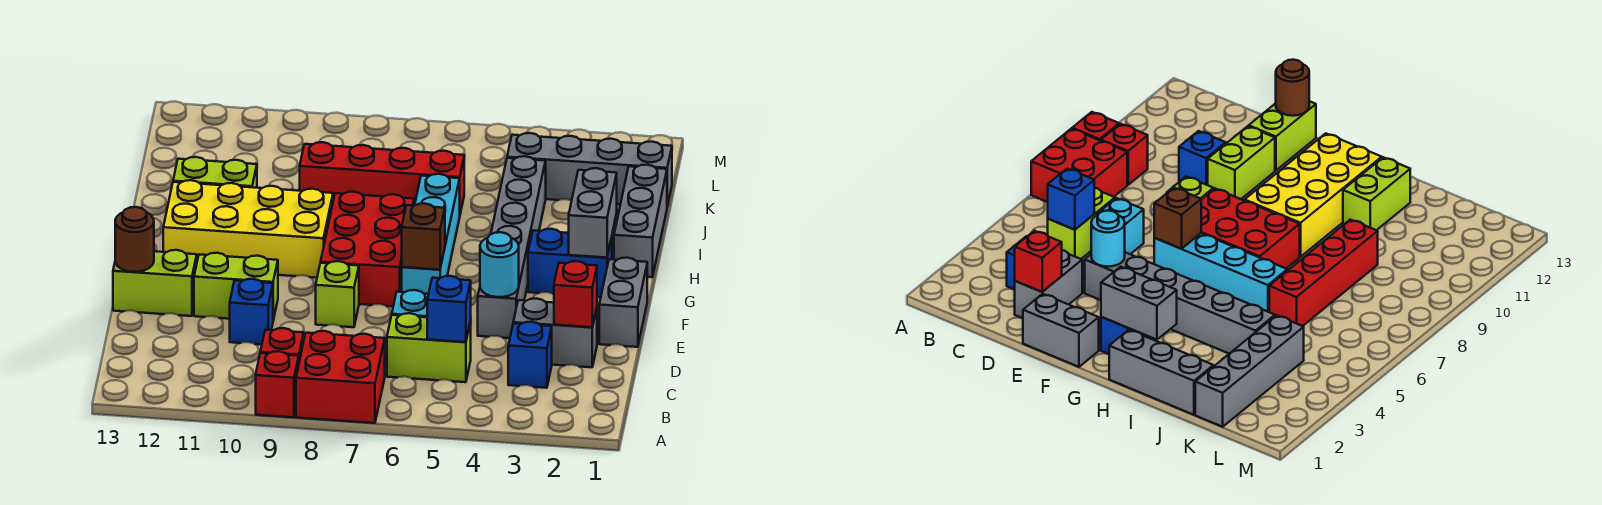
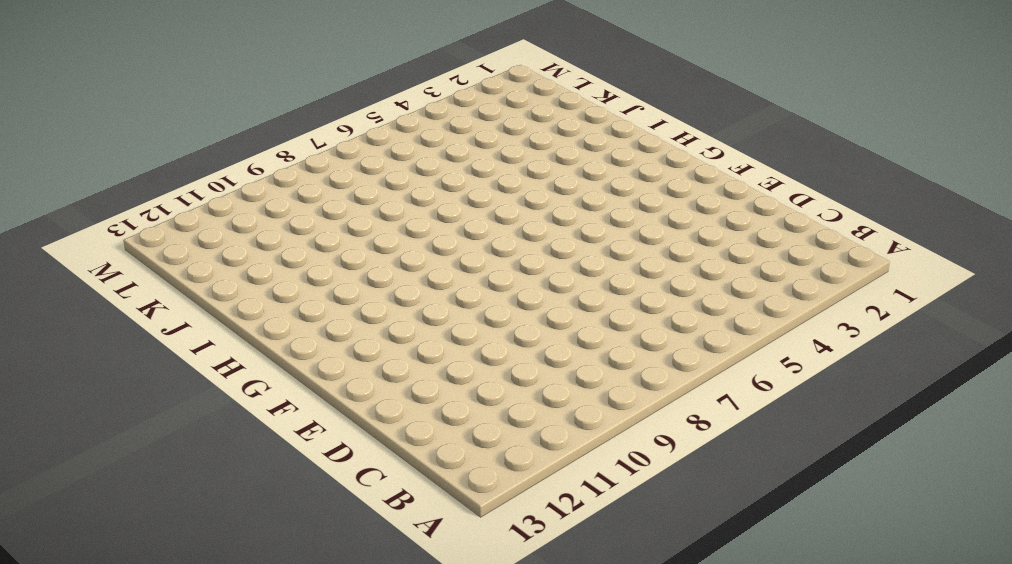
none -> red brick A7:B8 level 1
none -> red brick A9 level 1
none -> red brick B9 level 1

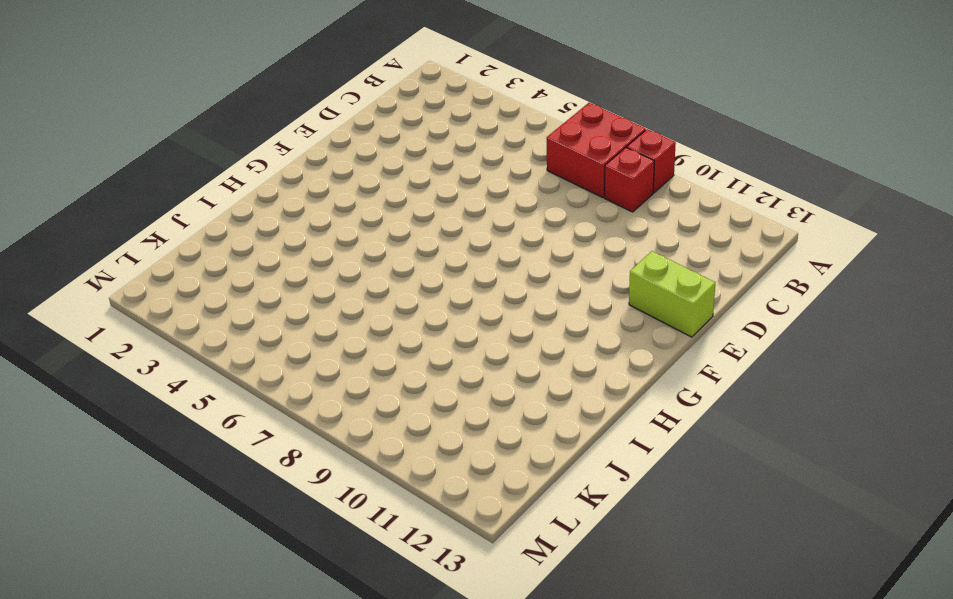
none -> blue brick C3 level 1
none -> lime brick C5:C6 level 1
none -> grey brick D2:D3 level 1

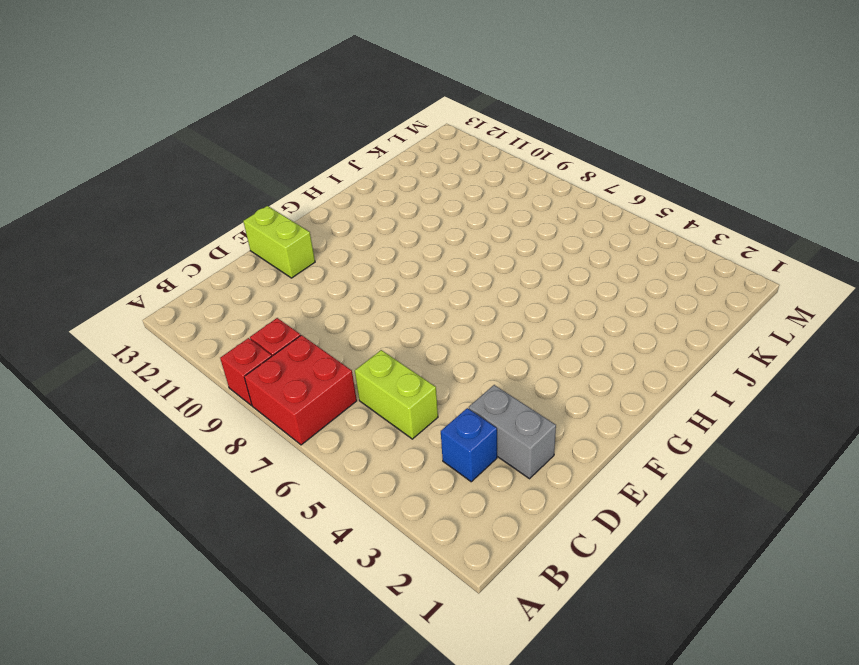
none -> cyan brick D6 level 1
none -> blue brick D10 level 1
none -> grey brick E1:F1 level 1

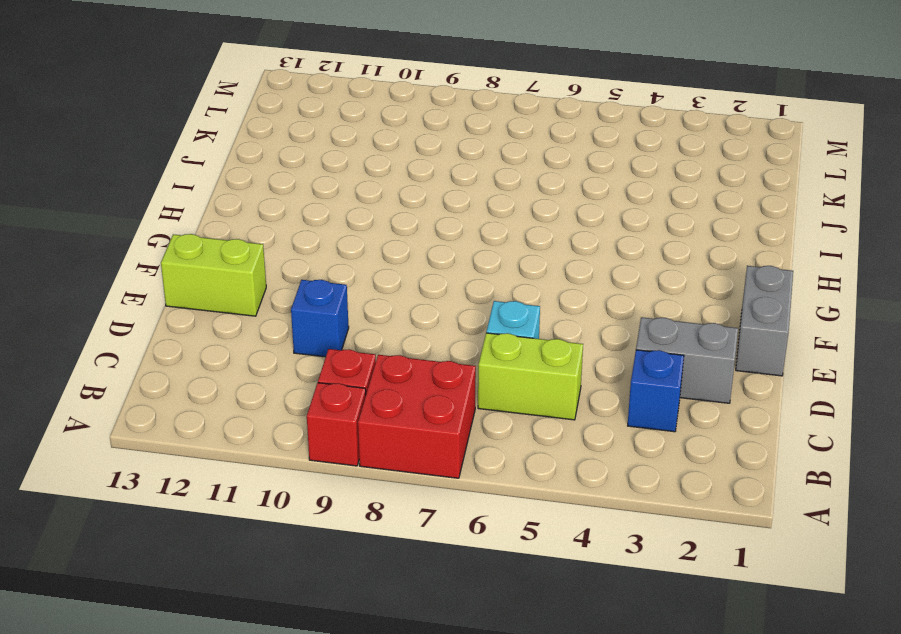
none -> grey brick E4:J4 level 1
none -> lime brick E8 level 1
none -> lime brick E10:E11 level 1

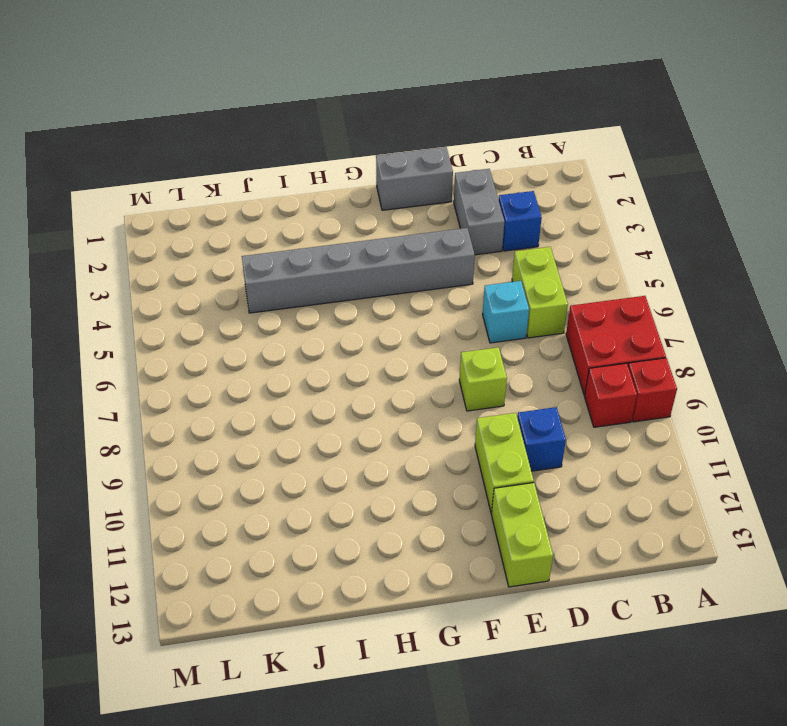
none -> cyan brick F6:I6 level 1
none -> red brick F7:H8 level 1
none -> blue brick G2:G3 level 1

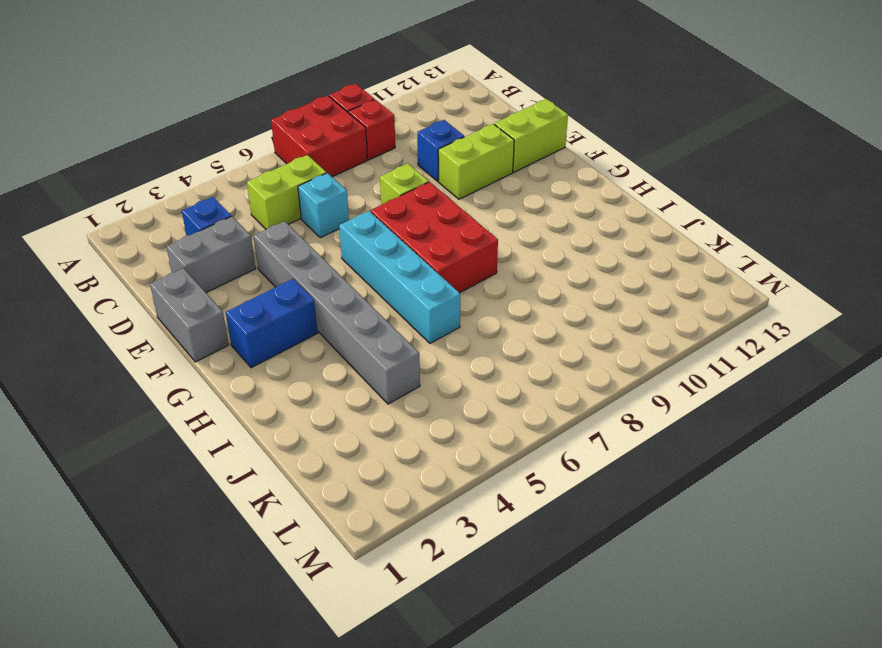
none -> yellow brick G9:H12 level 1
none -> grey brick H1:J1 level 1
none -> lime brick I11:I12 level 1

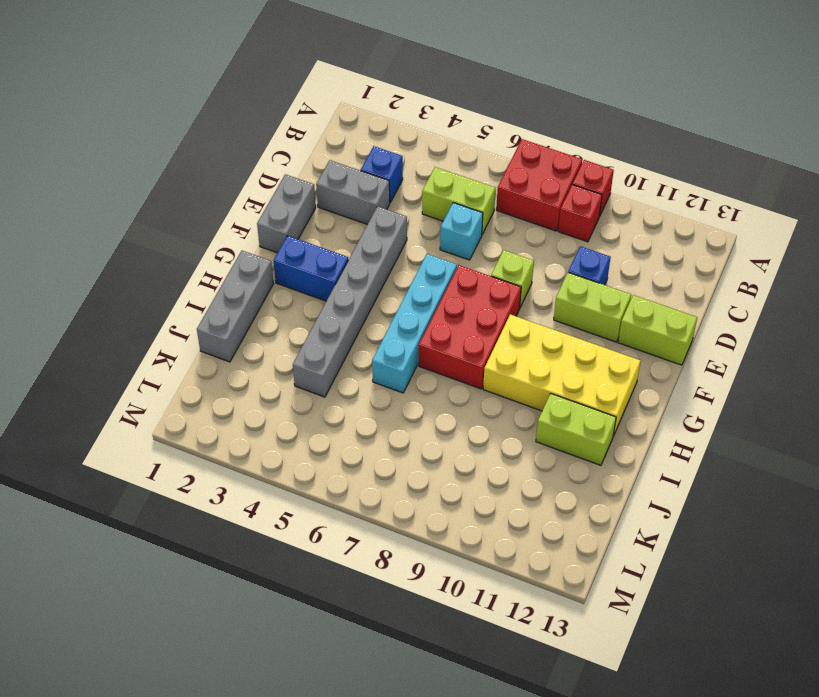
none -> red brick J6:J9 level 1
none -> grey brick K1:K4 level 1
none -> blue brick C5 level 2

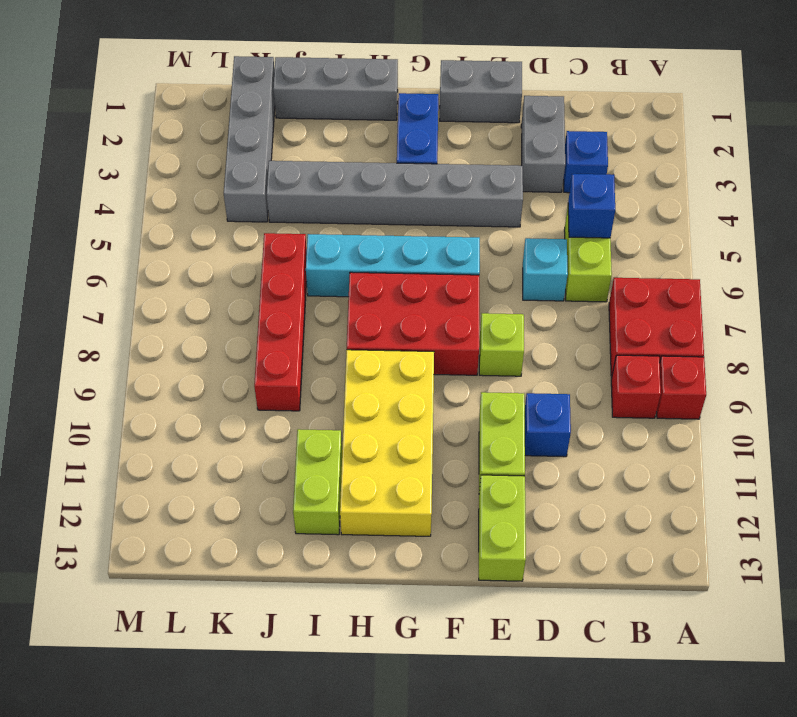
none -> red brick D2 level 2
none -> cyan round brick E4 level 2
none -> brown round brick E13 level 2

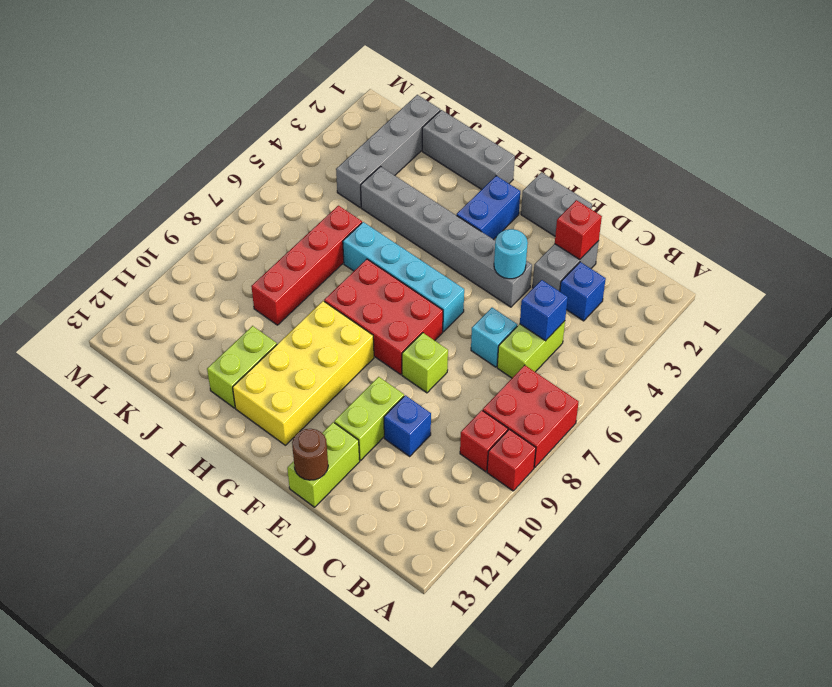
none -> brown brick F6 level 2
none -> grey brick G2:H2 level 2

